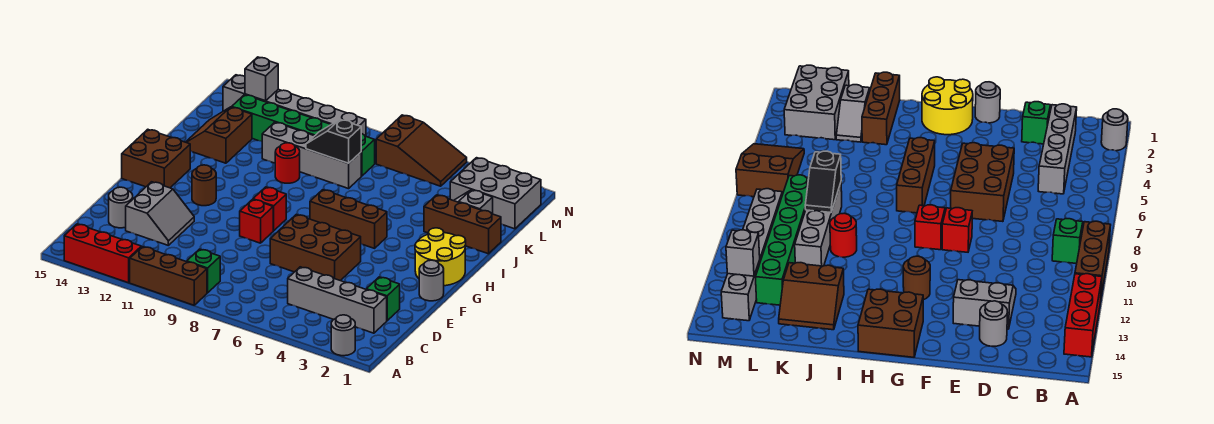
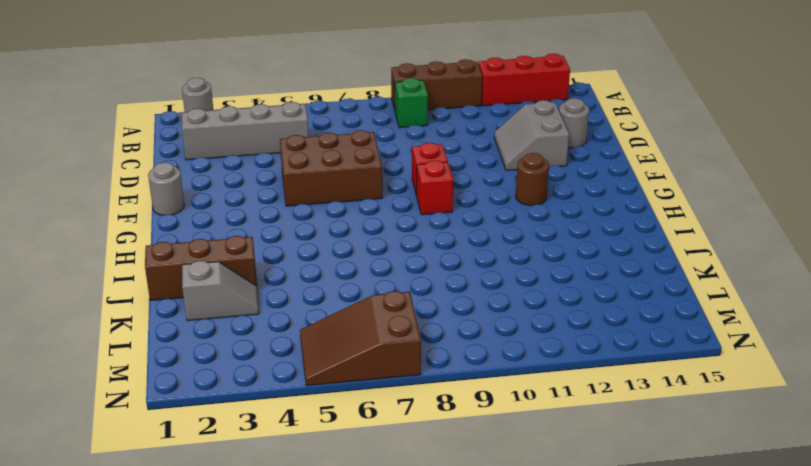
none -> green brick D2 level 1
none -> yellow round brick G1:H2 level 1
none -> brown brick G14:H15 level 1

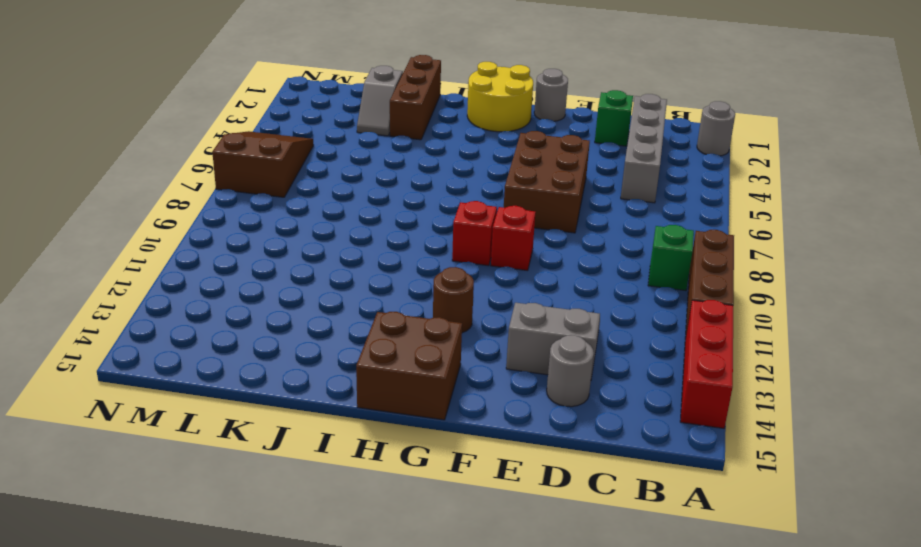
none -> brown brick H5:H7 level 1
none -> red round brick J10 level 1
none -> brown slope J13:K14 level 1 top 13

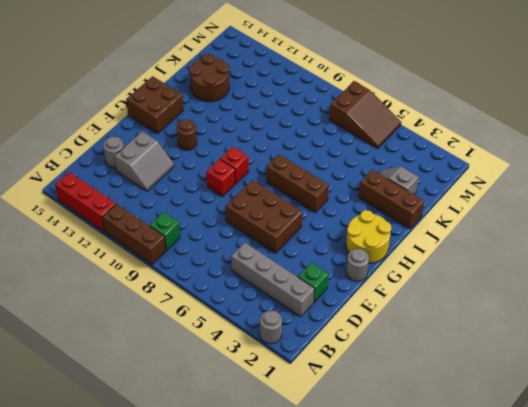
brown round brick J13:K14 level 1 -> brown slope J13:K14 level 1 top 13
none -> red round brick J10 level 1
none -> grey brick K8:K11 level 1
none -> grey brick L1:M3 level 1

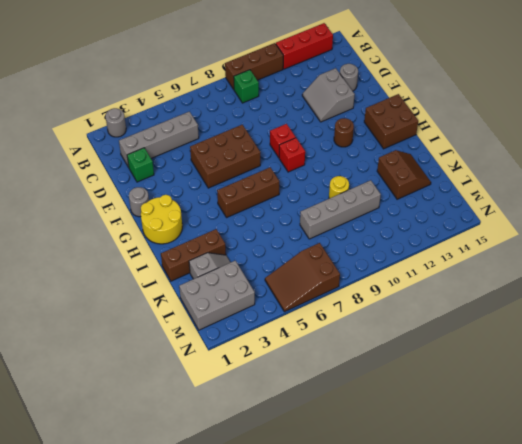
yellow round brick J10 level 1 -> red round brick J10 level 1
none -> green brick L8:L13 level 1
none -> grey brick M9:M14 level 1
none -> black slope K8:K9 level 2 top 8

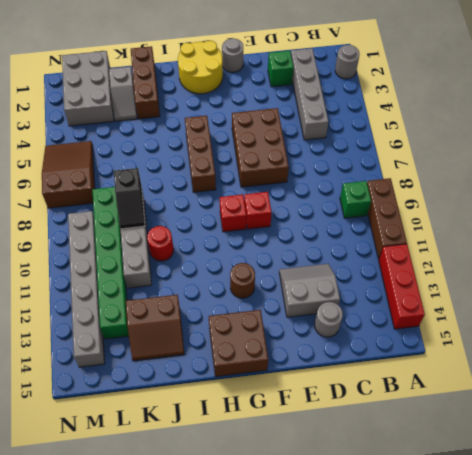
none -> grey brick M13 level 2

